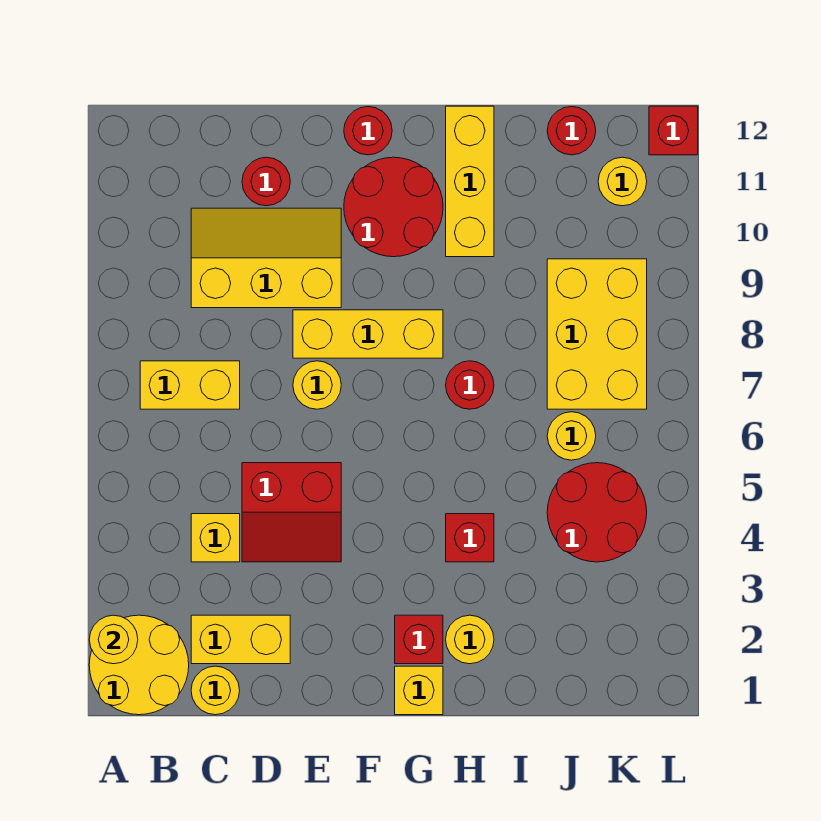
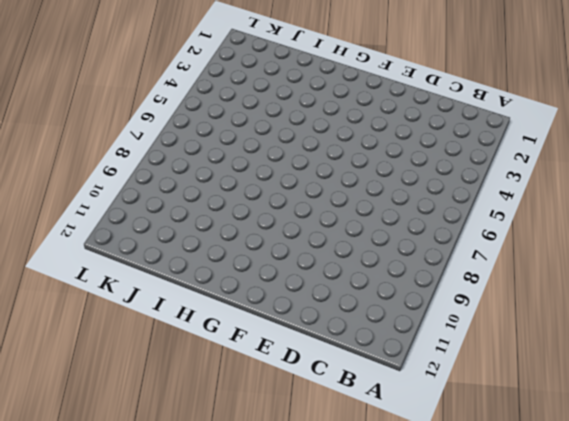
none -> yellow round brick A1:B2 level 1
none -> yellow brick B7:C7 level 1
none -> yellow round brick C1 level 1

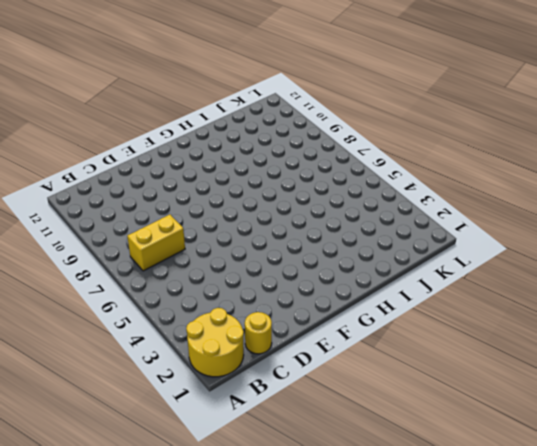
none -> yellow brick C2:D2 level 1
none -> yellow brick C4 level 1
none -> yellow slope C9:E10 level 1 top 9

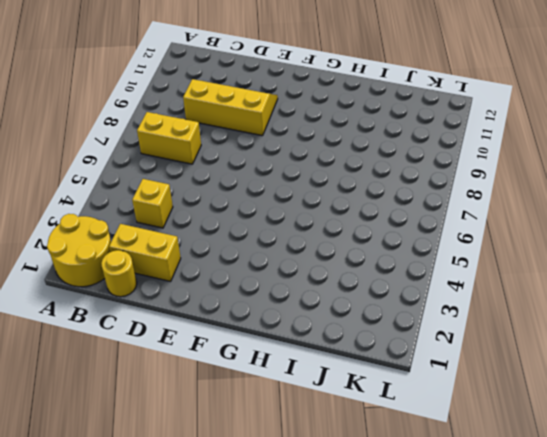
none -> red slope D4:E5 level 1 top 5
none -> red round brick D11 level 1
none -> yellow round brick E7 level 1

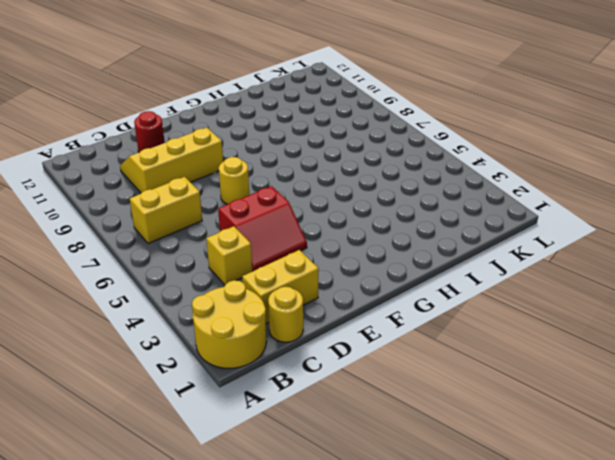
none -> yellow brick E8:G8 level 1
none -> red round brick F10:G11 level 1
none -> red round brick F12 level 1

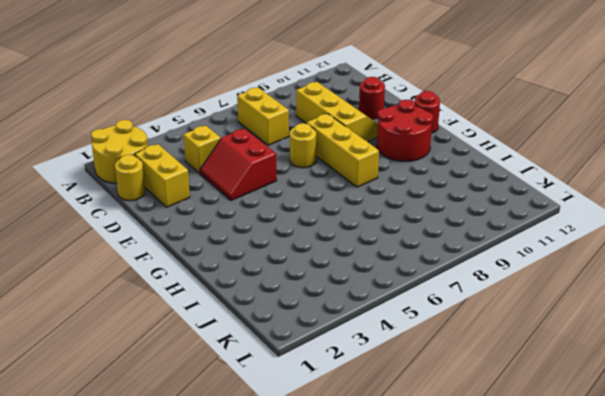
none -> yellow brick G1 level 1
none -> red brick G2 level 1
none -> yellow round brick H2 level 1

